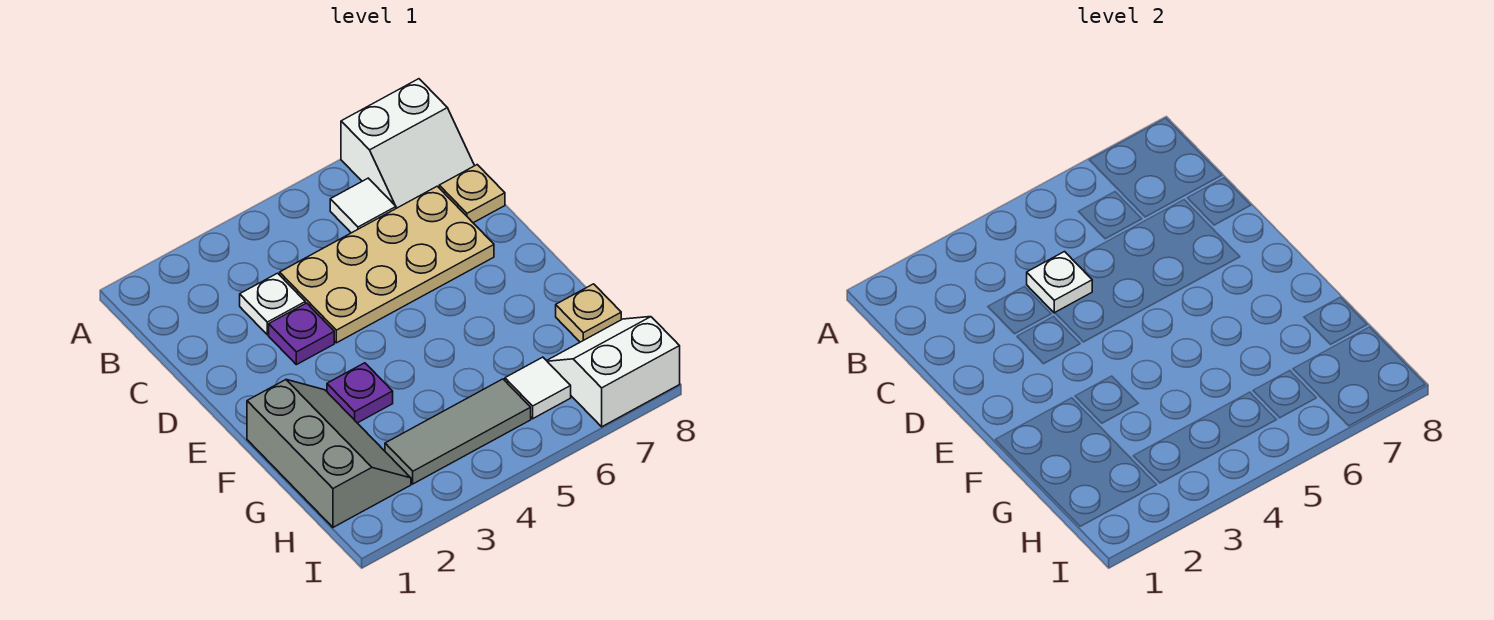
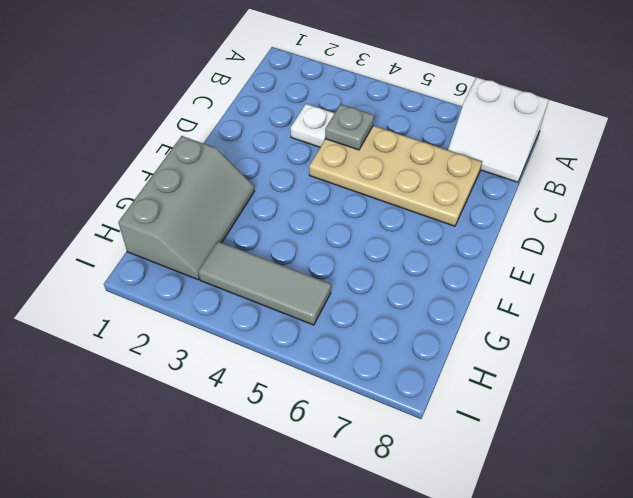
grey plate C4 level 2 -> white plate C4 level 2
none -> white tile B6 level 1
none -> tan plate C8 level 1
none -> purple plate D3 level 1

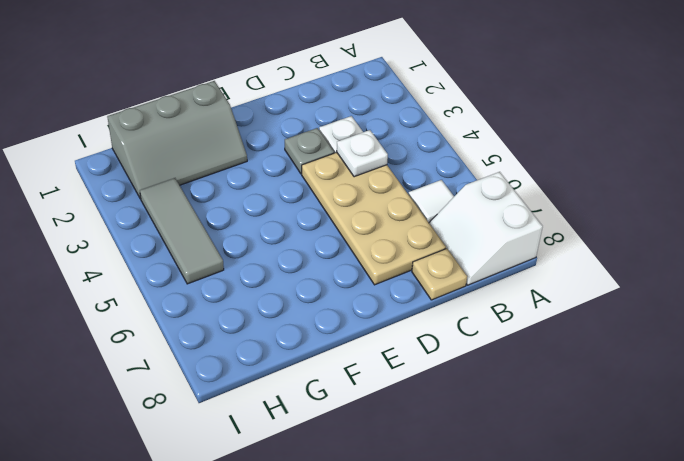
grey plate D3 level 1 -> purple plate D3 level 1
none -> purple plate F3 level 1
none -> tan plate G8 level 1
none -> white tile H6 level 1

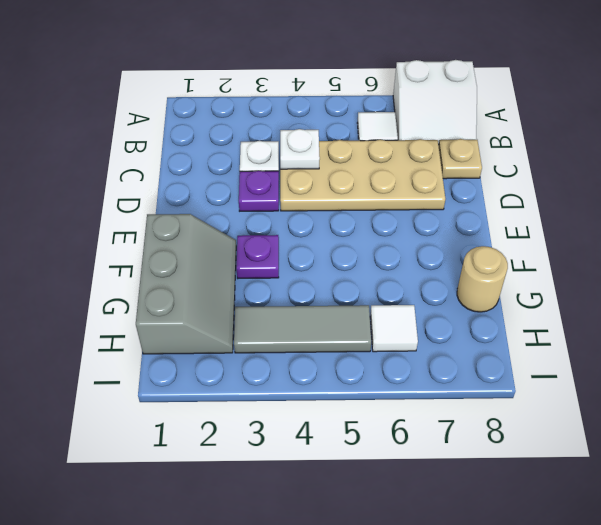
tan round brick G8 level 1 -> tan plate G8 level 1
none -> white slope H7:I8 level 1 top I

